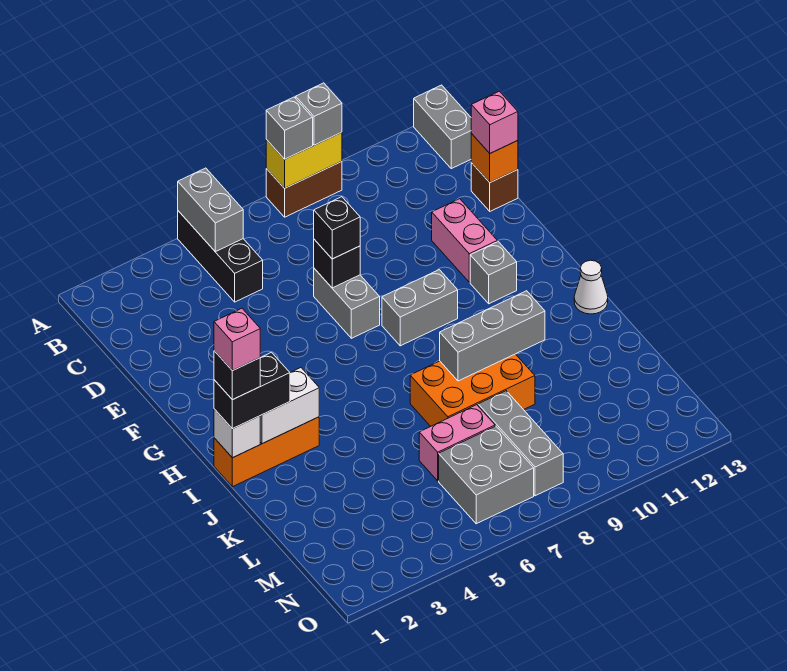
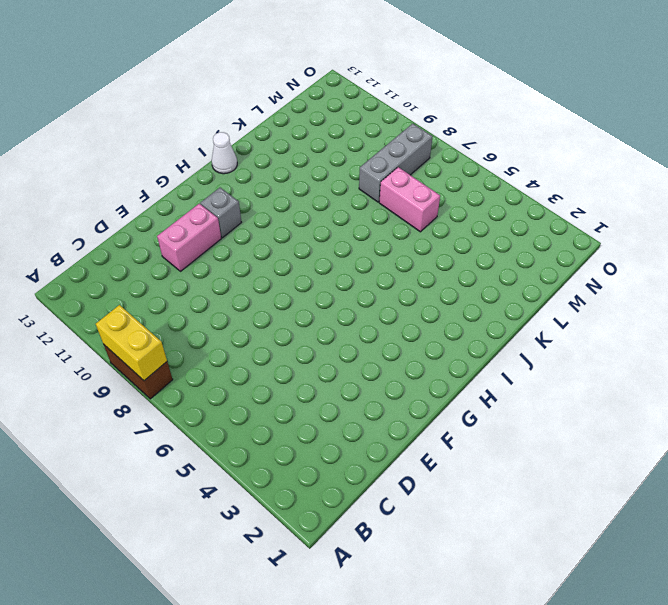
none -> black brick A5:C5 level 1
none -> grey brick A13:B13 level 1
none -> brown brick D13 level 1

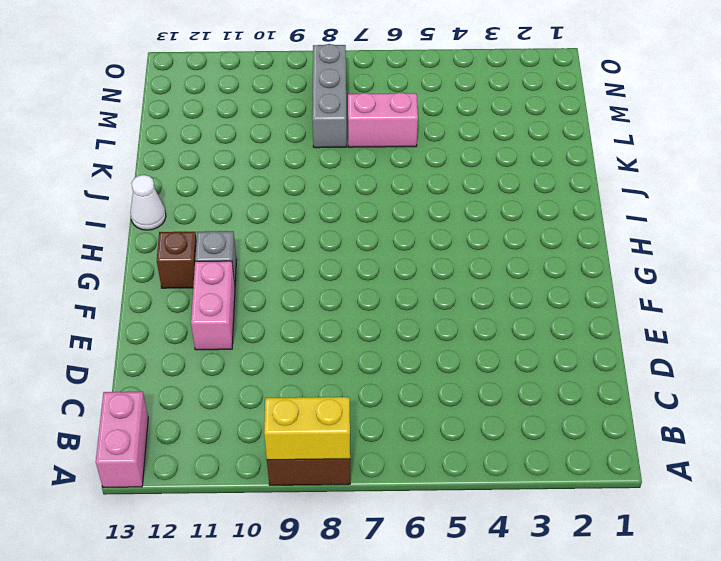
pink brick A13:B13 level 1 -> grey brick A13:B13 level 1
brown brick G12 level 1 -> brown brick D13 level 1
none -> black brick A5:C5 level 1
none -> grey brick E7:F7 level 1
none -> grey brick G8:G9 level 1

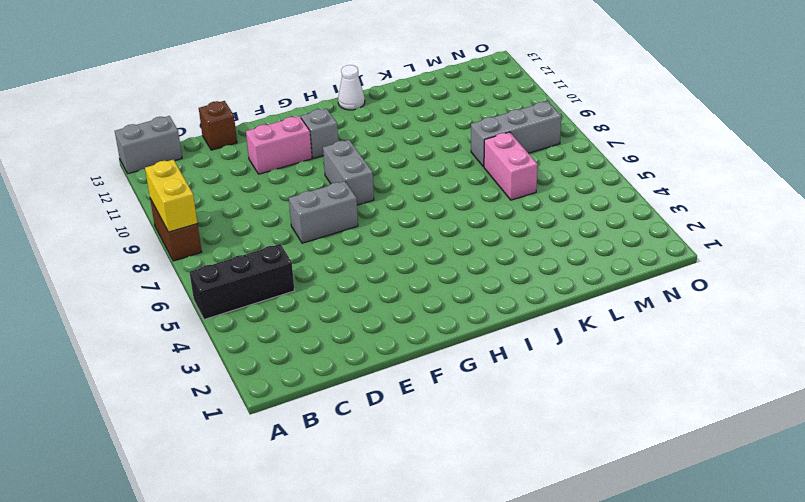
none -> orange brick I1:I3 level 1
none -> orange brick J7:K9 level 1
none -> grey brick M6:N7 level 1

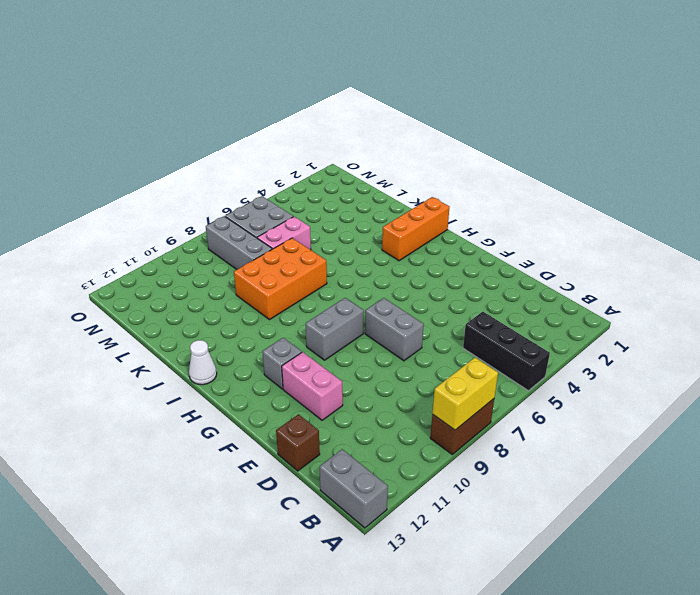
none -> grey brick A5:B5 level 2
none -> orange brick D13 level 2
none -> black brick E7 level 2

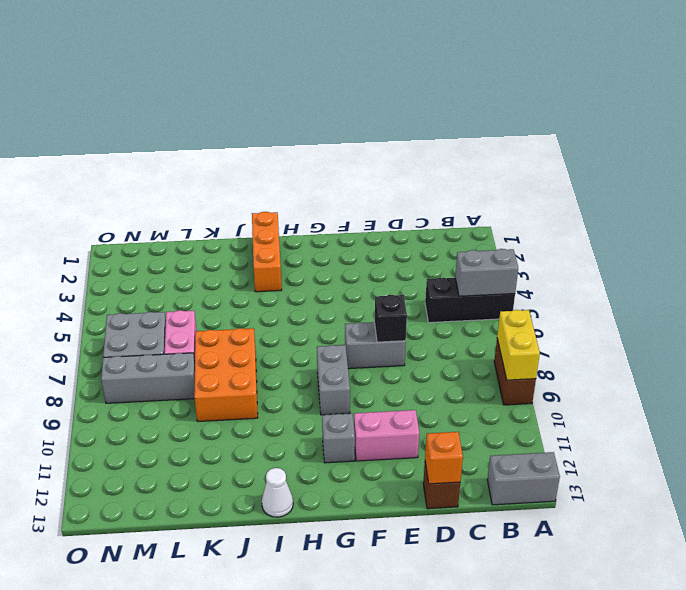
none -> white brick I1 level 2
none -> white brick I2:I3 level 2
none -> grey brick J8:J10 level 2

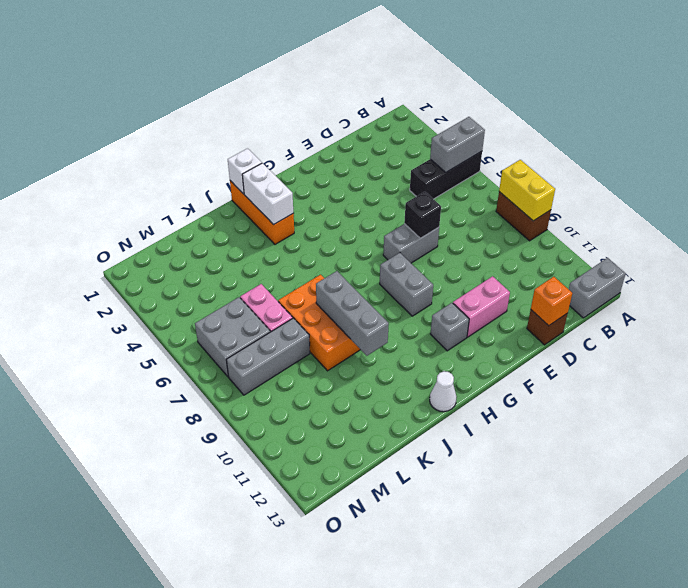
none -> grey brick A8 level 3
none -> grey brick A9 level 3
none -> pink brick D13 level 3

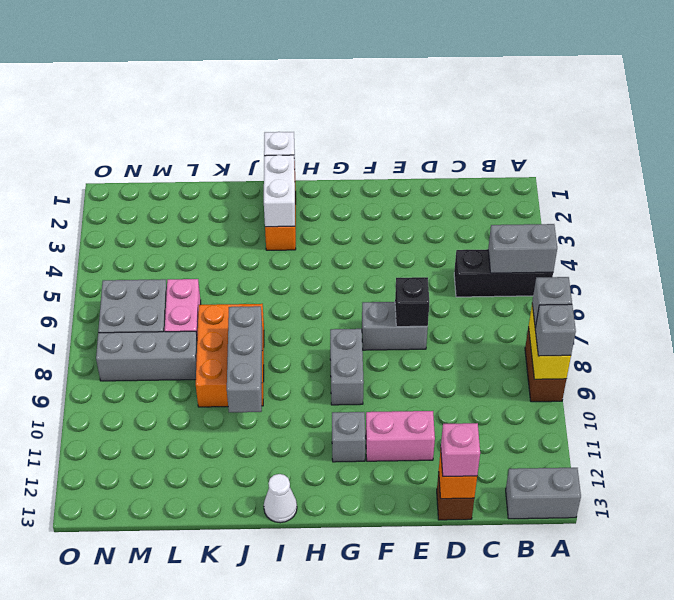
none -> black brick E7 level 3
none -> black brick I1:I2 level 3
none -> black brick I1 level 4

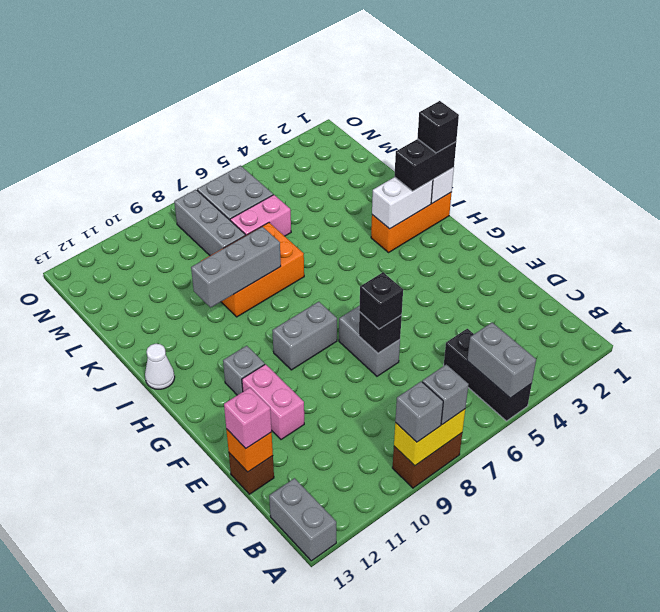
none -> pink brick I1 level 5

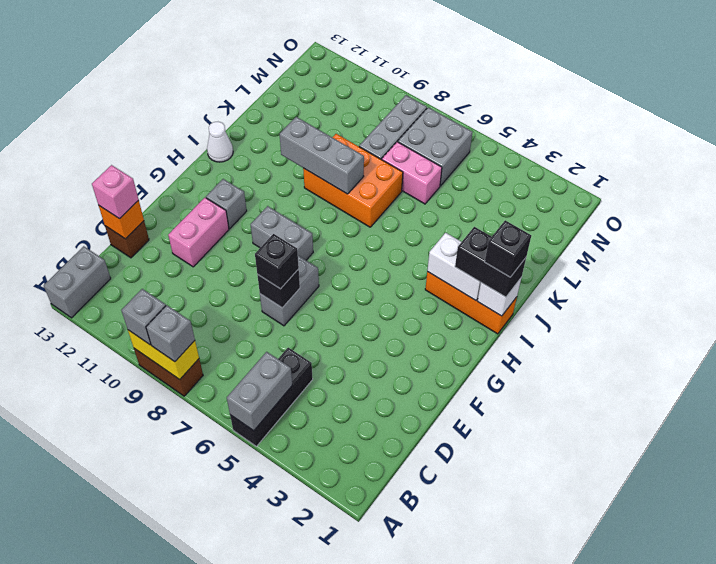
none -> pink brick I1 level 5

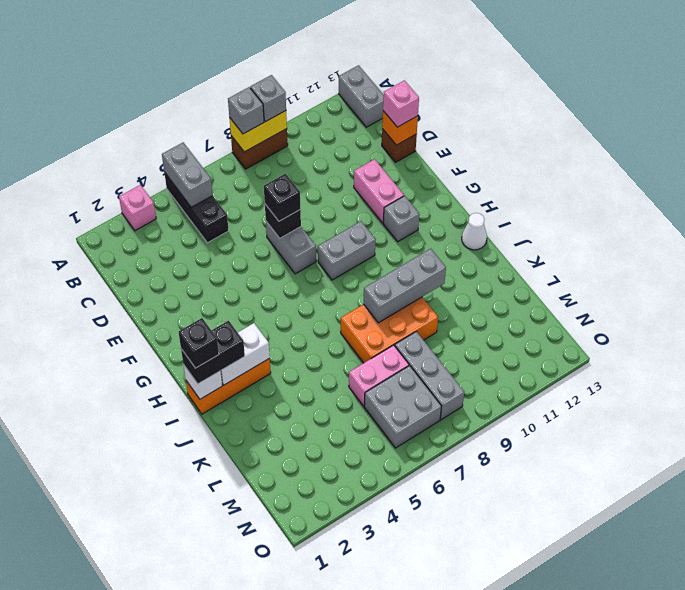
pink brick A3 level 1 -> pink brick I1 level 5

